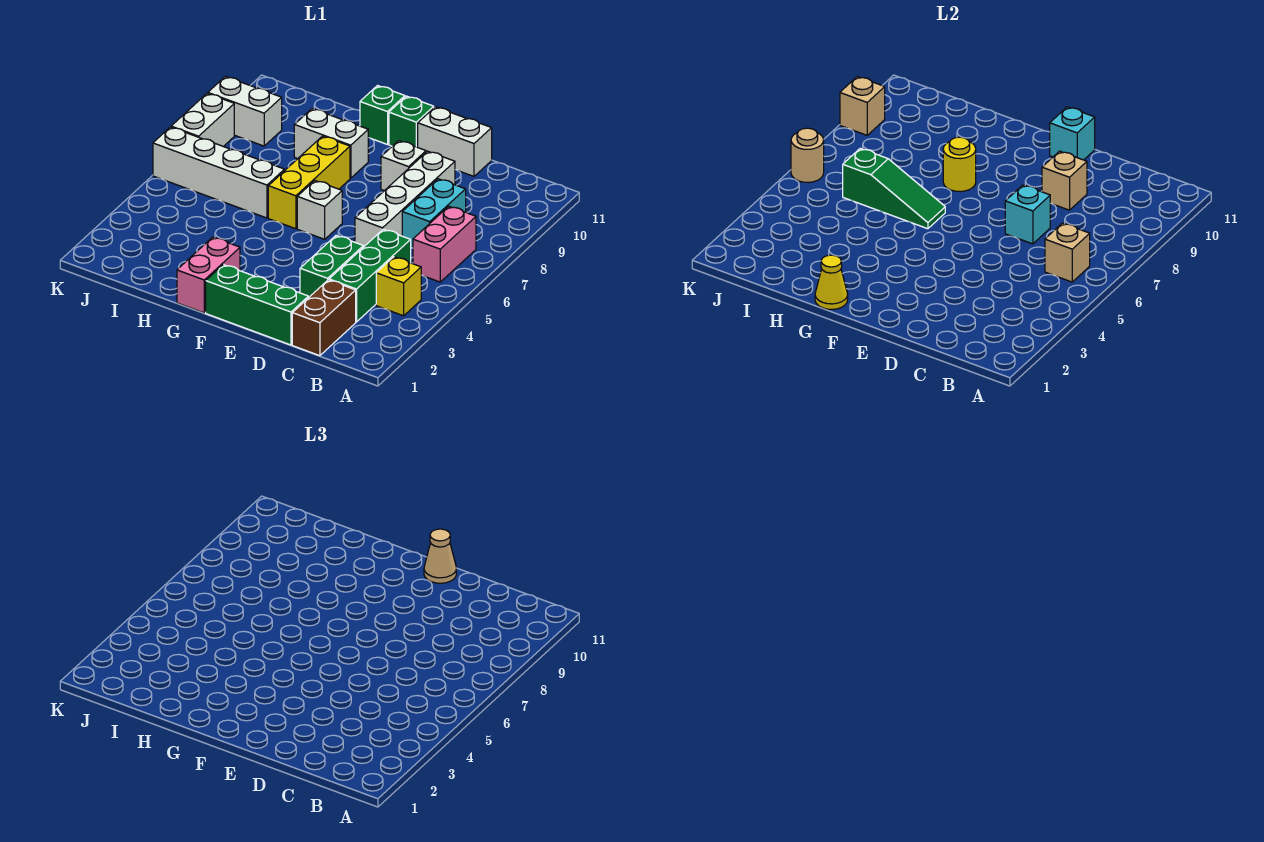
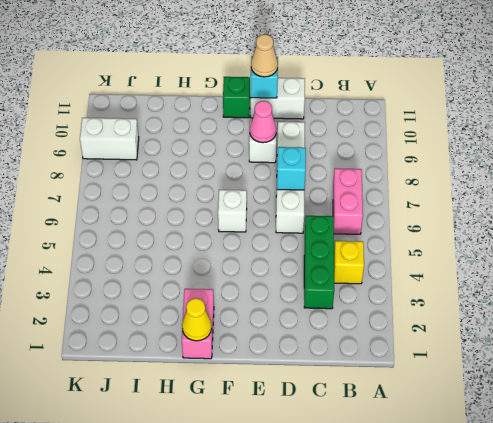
pink cone E9 level 2 -> none
none -> brown brick C1:C2 level 1
none -> cyan brick C7:C8 level 1
none -> green brick D1:F1 level 1

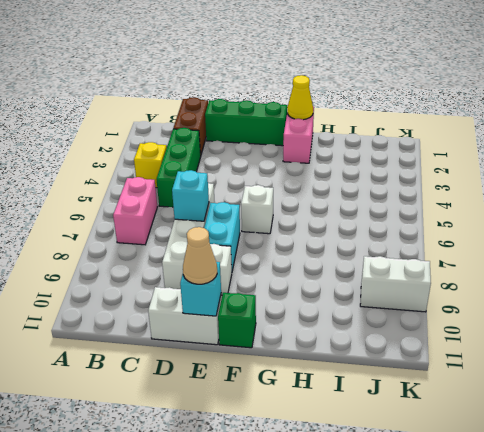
cyan brick E7:E8 level 1 -> cyan brick C7:C8 level 1
none -> green brick D3:D4 level 1
none -> yellow brick G6:G8 level 1
none -> white brick G9:H9 level 1

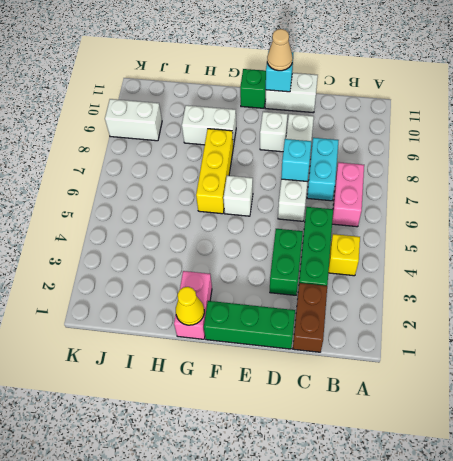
none -> green brick G11 level 1
none -> white brick H6:K6 level 1
none -> white brick K7:K8 level 1

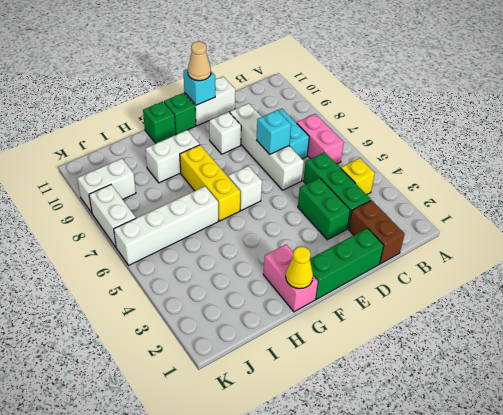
none -> tan brick B6 level 2
none -> tan brick D9 level 2
none -> green slope G6:I6 level 2 top I

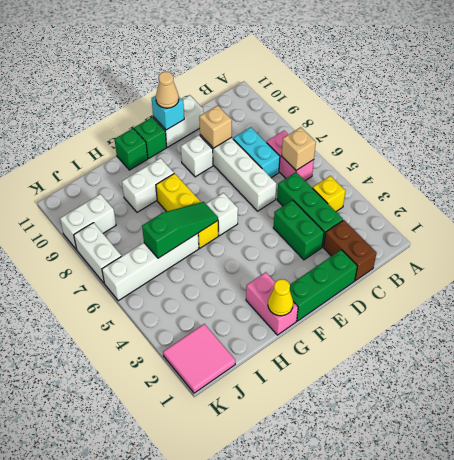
pink tile J1:K2 level 1 -> none
none -> cyan brick D7 level 2
none -> yellow round brick G8 level 2
none -> tan round brick K6 level 2

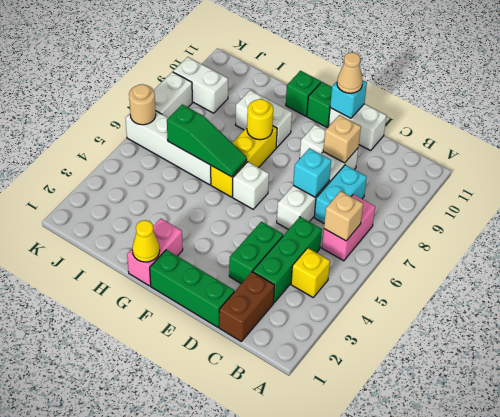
none -> tan brick K9 level 2

